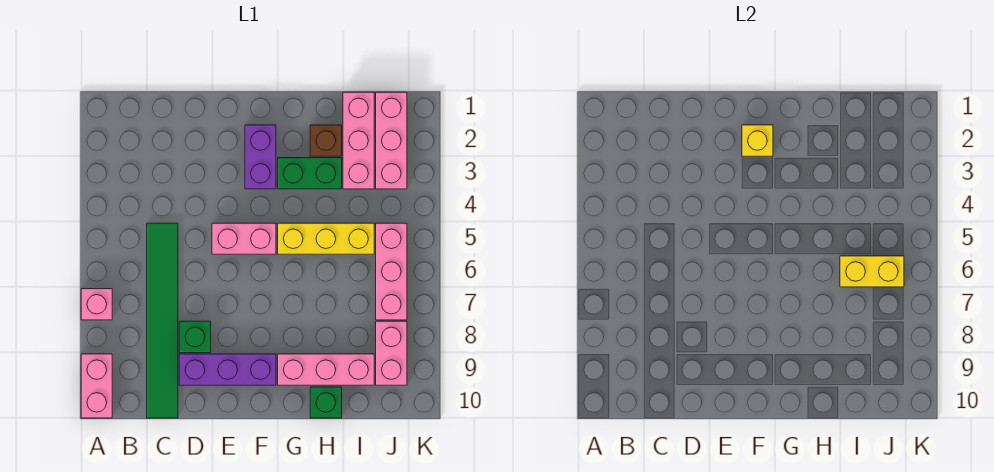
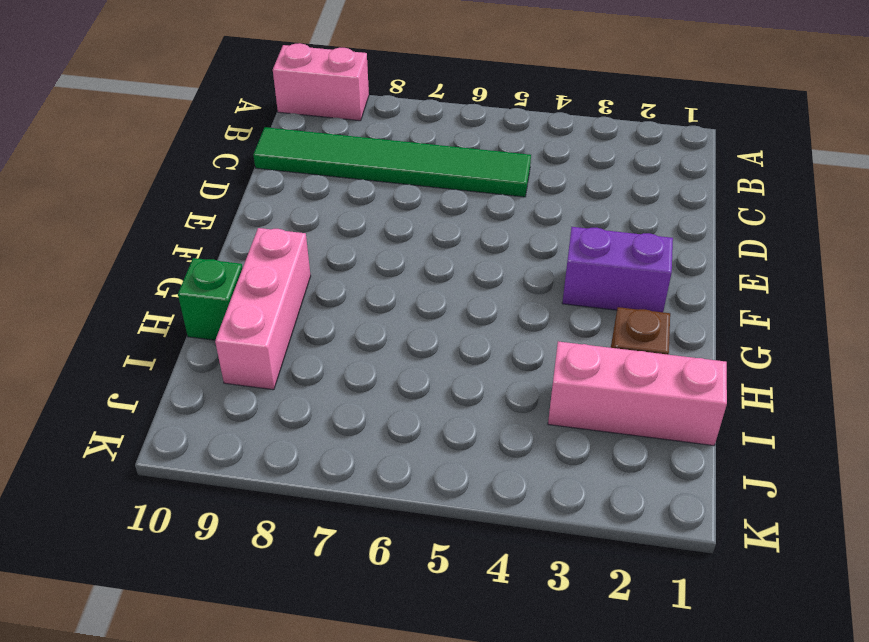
none -> pink brick A7 level 1
none -> green brick D8 level 1
none -> purple brick D9:F9 level 1

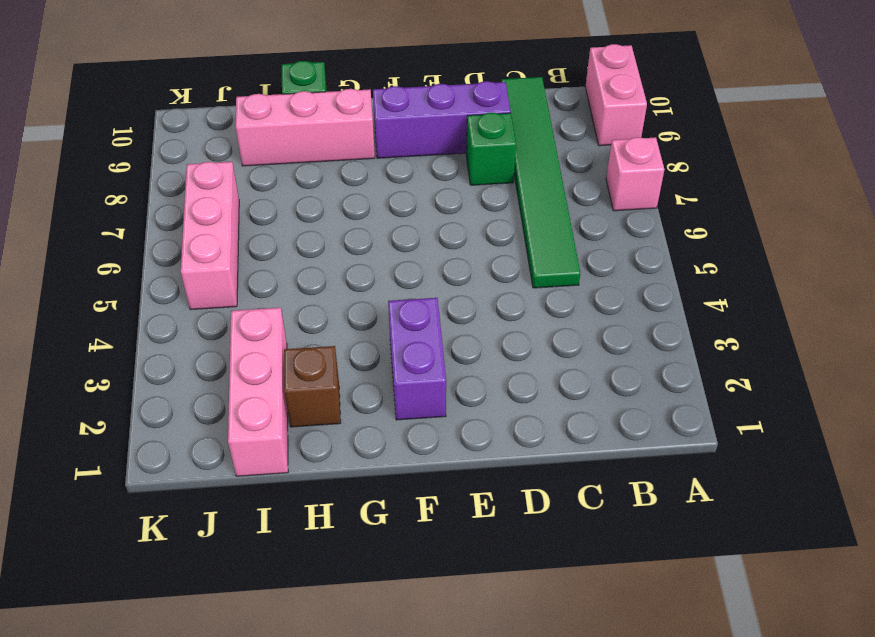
none -> pink brick E5:F5 level 1
none -> green brick G3:H3 level 1
none -> yellow brick G5:I5 level 1

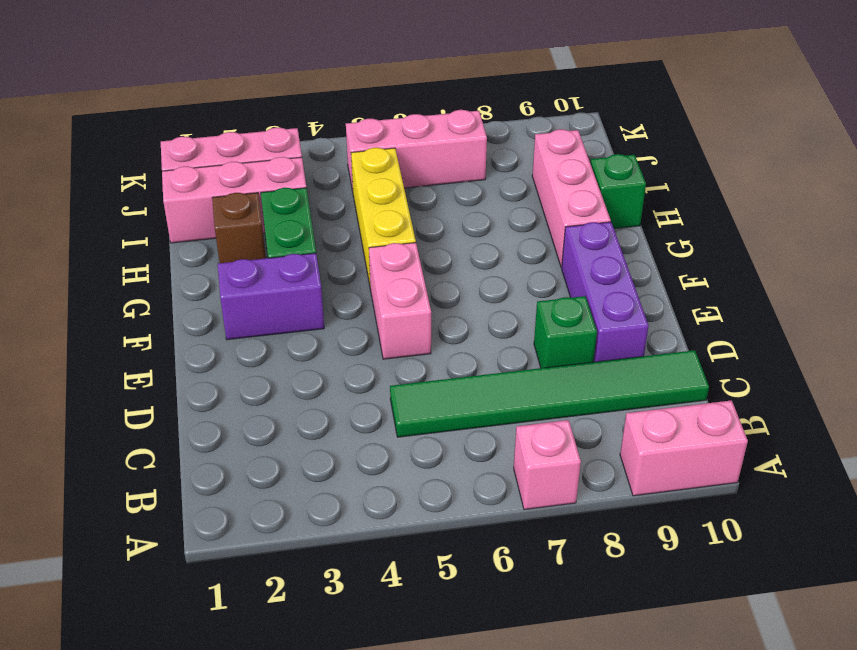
none -> pink brick J8:J9 level 1
none -> yellow brick F2 level 2
none -> yellow brick I6:J6 level 2

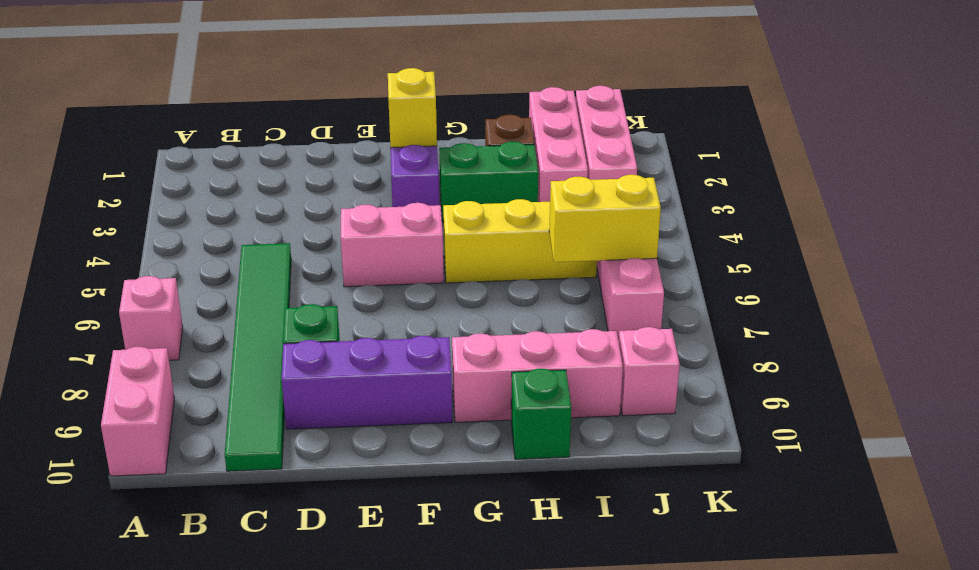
pink brick J9 level 1 -> pink brick J8:J9 level 1

